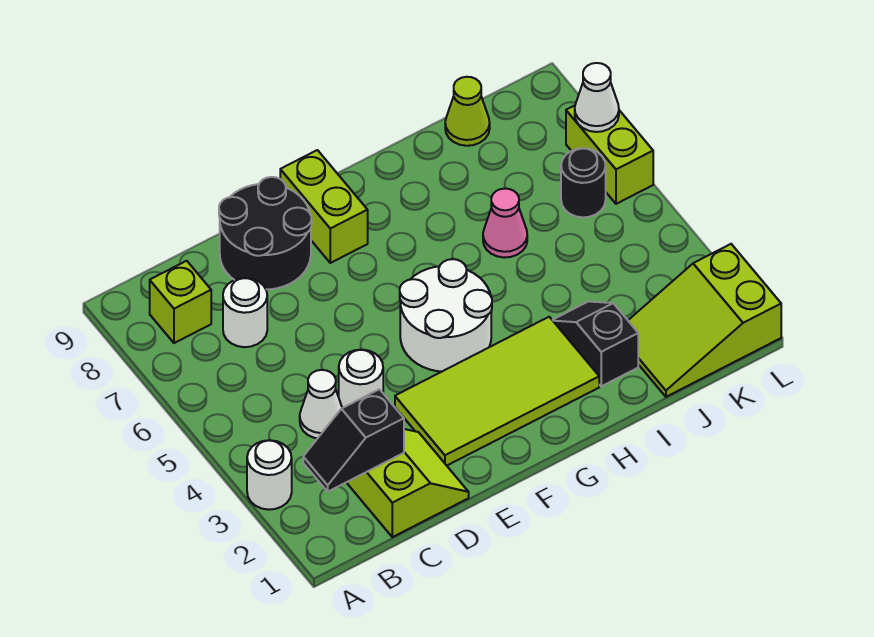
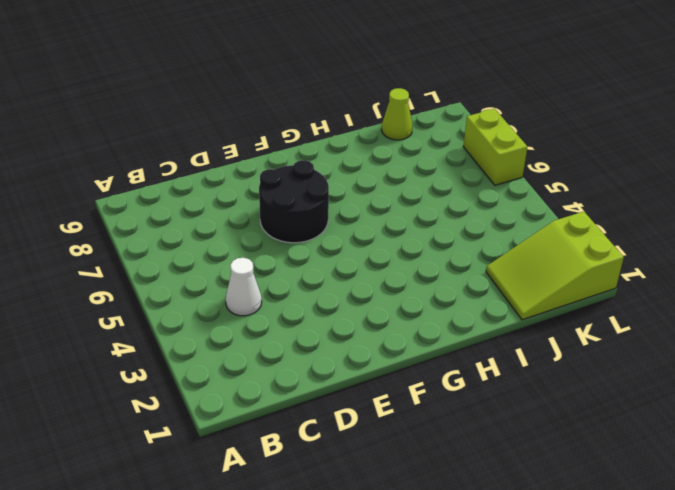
black round brick E6:F7 level 1 -> black round brick D8:E9 level 1
none -> white round brick A3 level 1
none -> lime brick B8 level 1
none -> lime slope C1:D2 level 1 top C

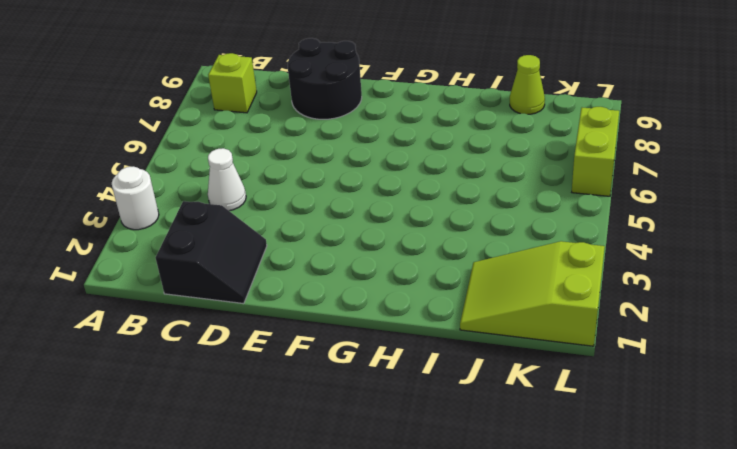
black slope C1:D2 level 1 top C -> lime slope C1:D2 level 1 top C
none -> white round brick C7 level 1
none -> white round brick D4 level 1
none -> lime tile E2:H3 level 1

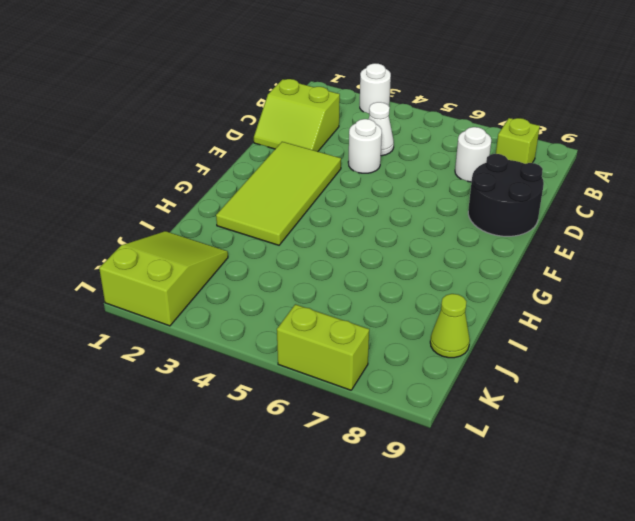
none -> white round brick F4:G5 level 1
none -> lime brick F8:F9 level 1
none -> black slope I2:I3 level 1 top 2

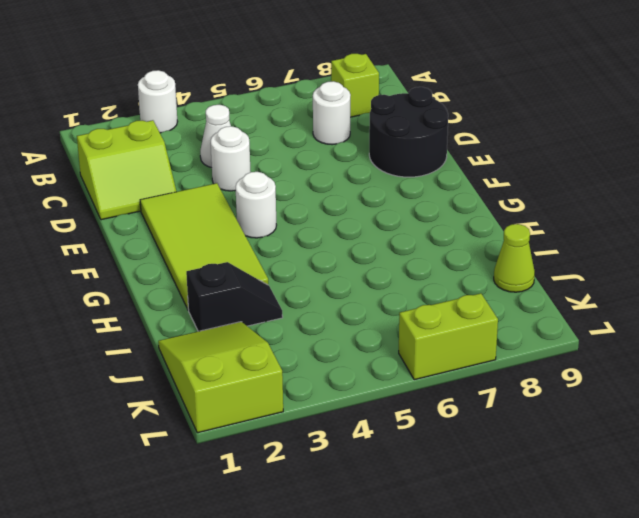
white round brick F4 level 1 -> white round brick F4:G5 level 1
none -> lime brick F8:F9 level 1
none -> pink cone I6 level 1
none -> black round brick K6 level 1

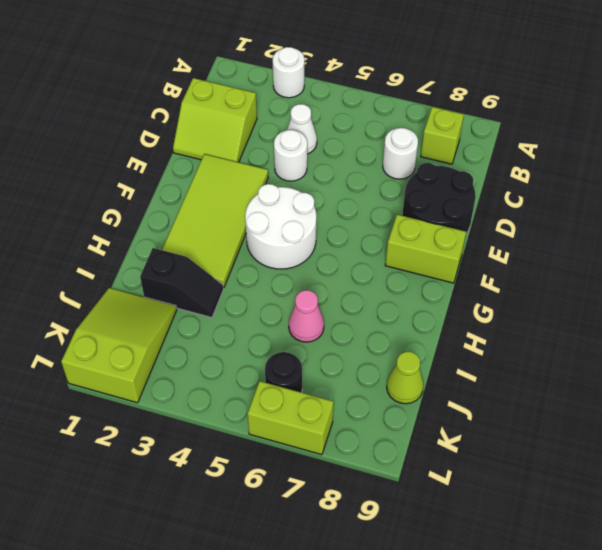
none -> black slope B2:C2 level 2 top C
none -> white cone L7 level 2

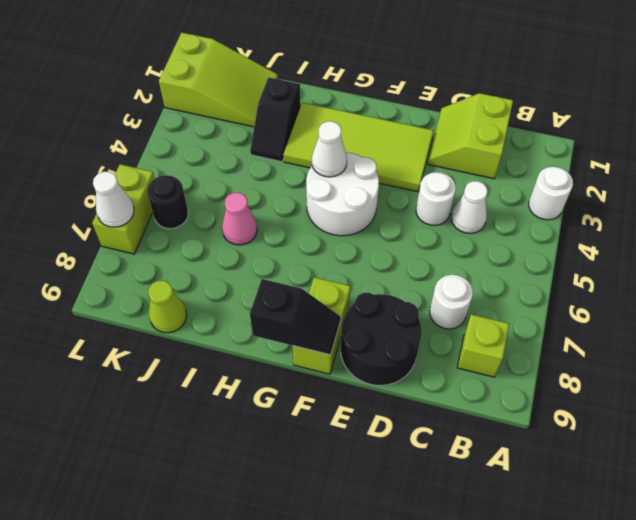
black slope F9:G9 level 2 top G -> black slope B2:C2 level 2 top C
white cone G4 level 2 -> none

